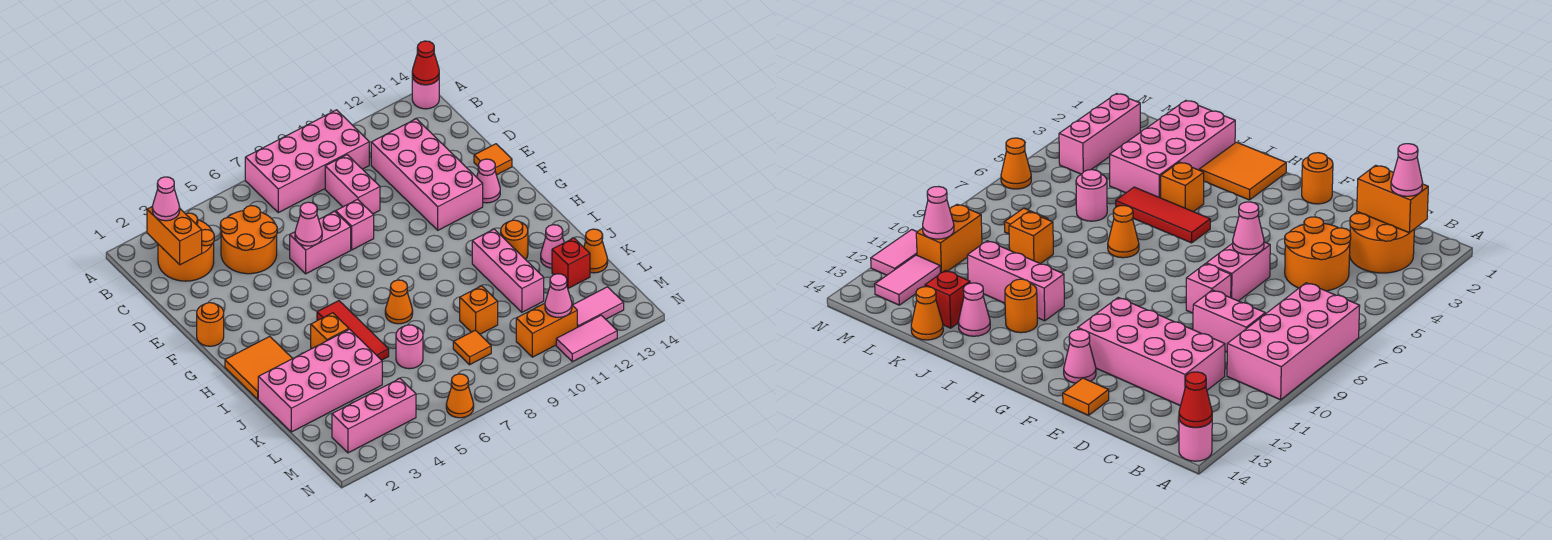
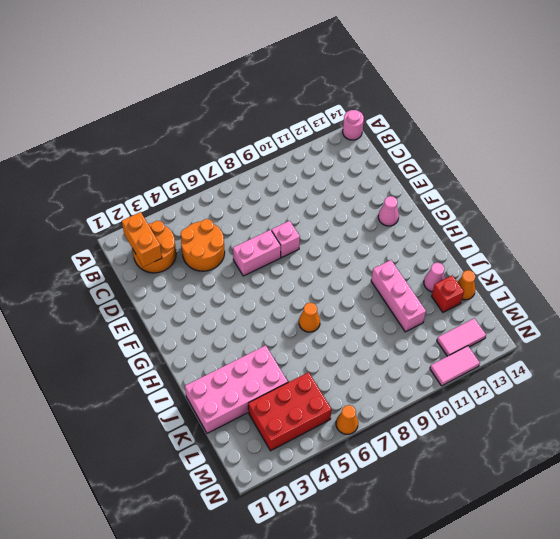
red brick L3:M5 level 1 -> pink brick M2:M4 level 1
none -> pink brick A7:B10 level 1
none -> pink brick C9:D9 level 1
none -> pink brick C11:F12 level 1
none -> orange tile E14 level 1

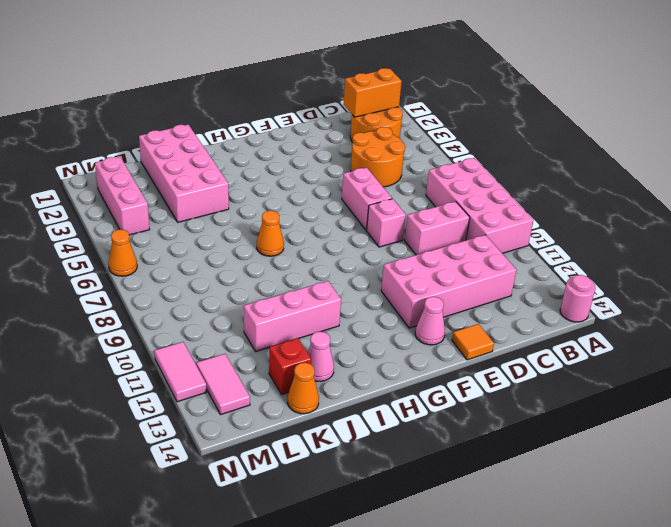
none -> orange round brick F1 level 1
none -> orange tile H1:I2 level 1
none -> red tile H5:J5 level 1
none -> orange brick I4 level 1

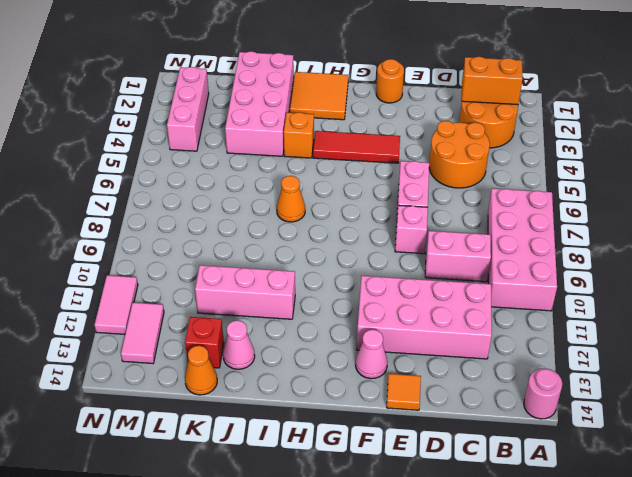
red tile F4:H4 level 1 -> red tile H5:J5 level 1
none -> orange round brick I12 level 1
none -> pink round brick K6 level 1
none -> orange brick K9 level 1
none -> orange tile L8 level 1

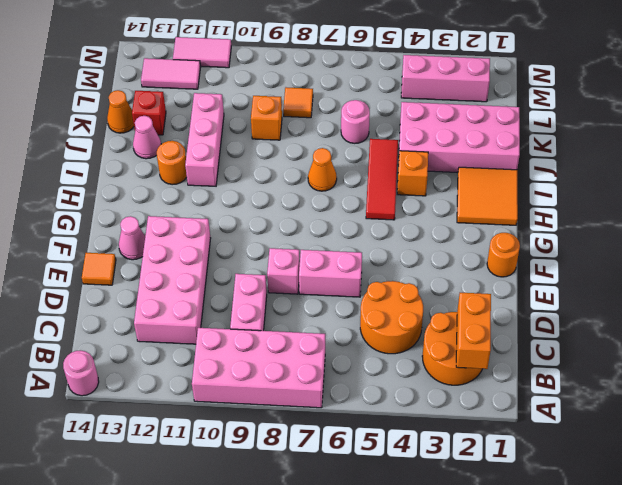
none -> orange brick M10:M11 level 1
none -> orange cone N6 level 1
none -> red cone A14 level 2
none -> pink cone E6 level 2

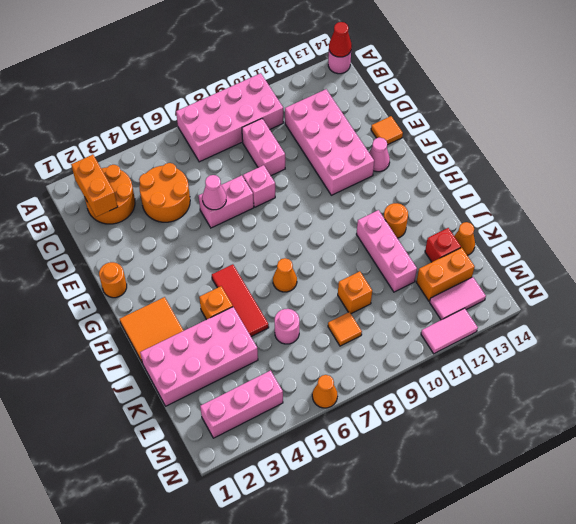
orange brick L12:L13 level 1 -> orange brick M10:M11 level 1
none -> pink cone J13 level 1
none -> pink cone M11 level 2
none -> pink cone B2 level 3

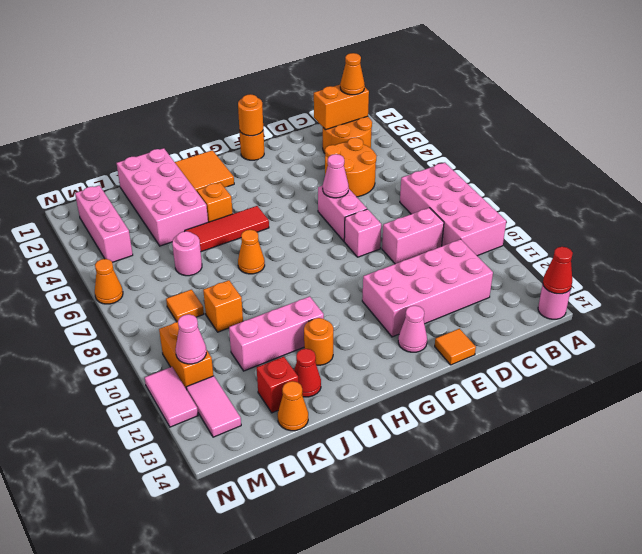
orange cone B2 level 3 -> pink cone B2 level 3
orange round brick F1 level 2 -> none
red cone J13 level 1 -> pink cone J13 level 1

